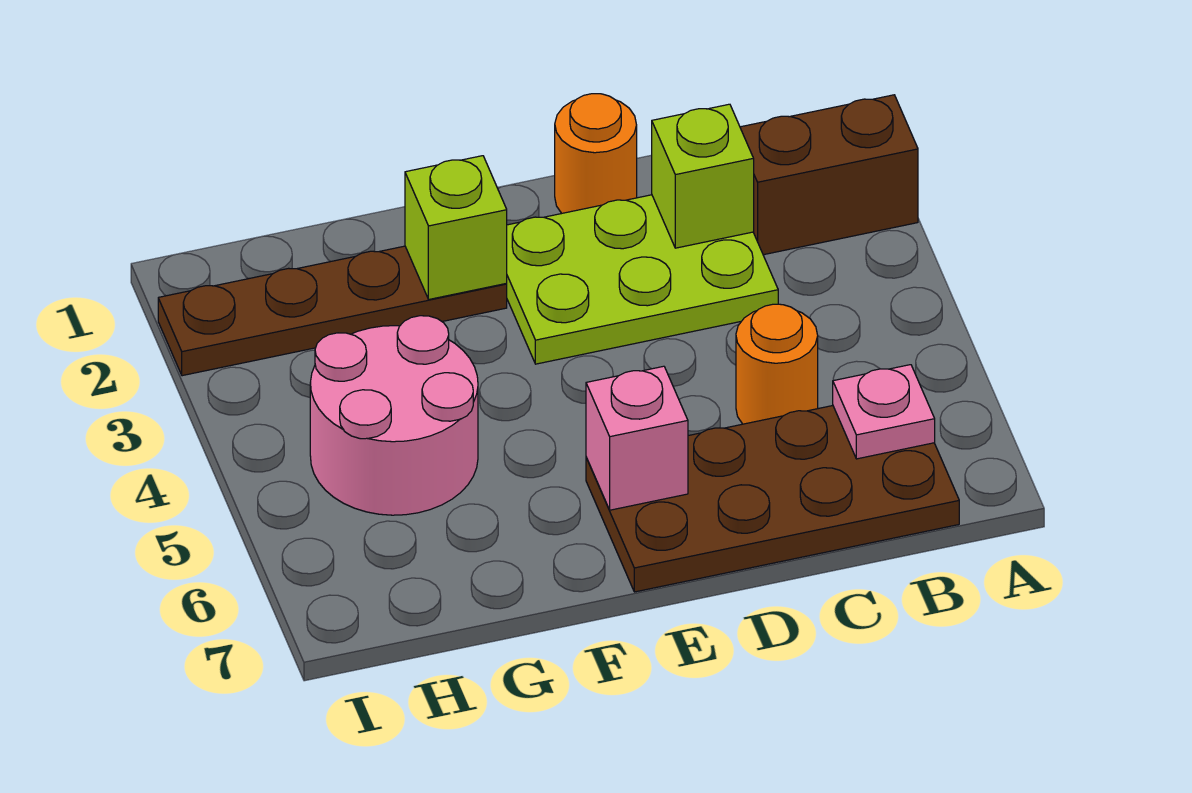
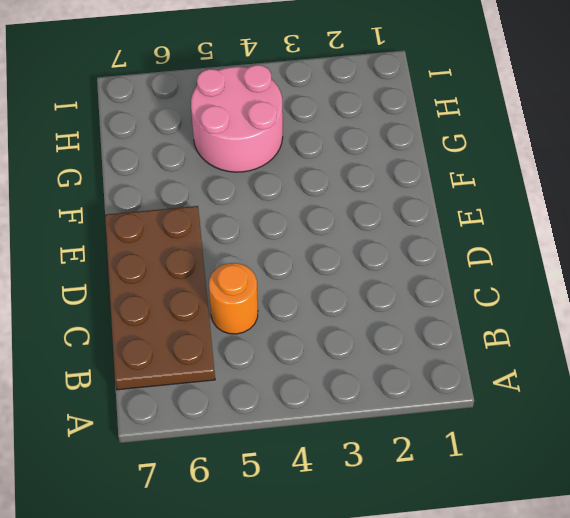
none -> brown brick A2:B2 level 1
none -> lime plate C2:E3 level 1

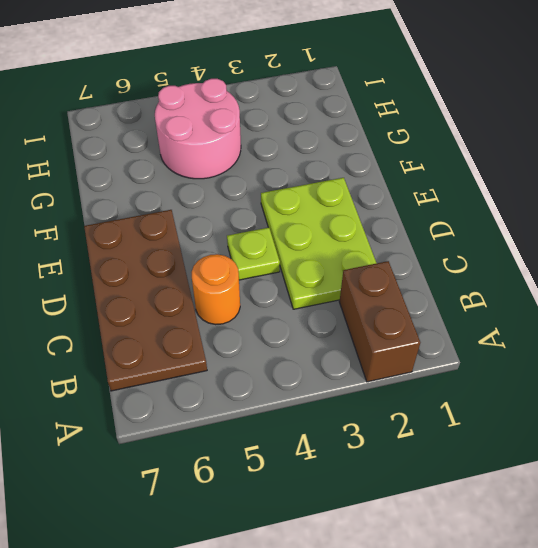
lime plate D4 level 1 -> none
none -> orange round brick D1 level 1
none -> brown plate F2:I2 level 1

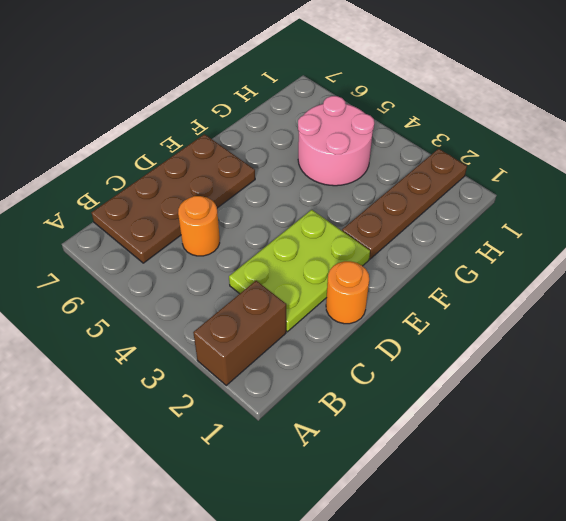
none -> pink plate B6 level 2
none -> lime brick C2 level 2

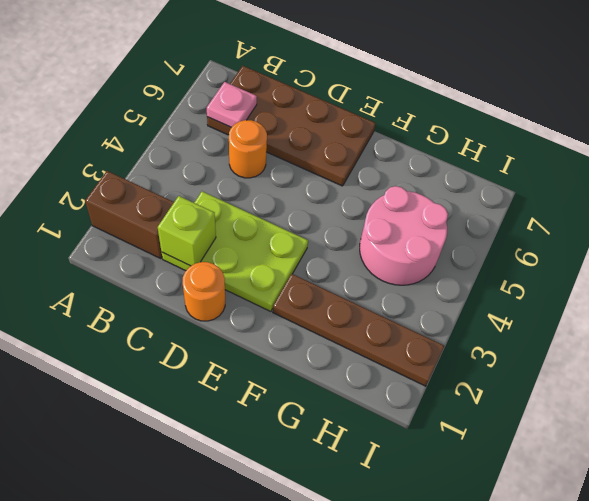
none -> pink brick E6 level 2
none -> lime brick F2 level 2

